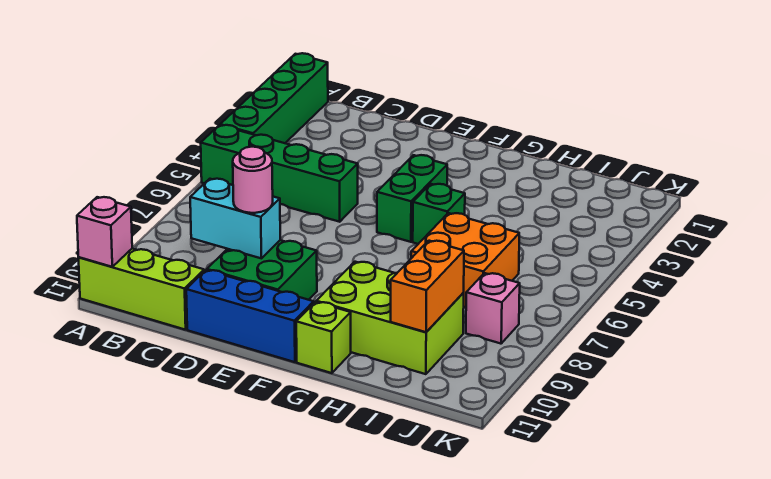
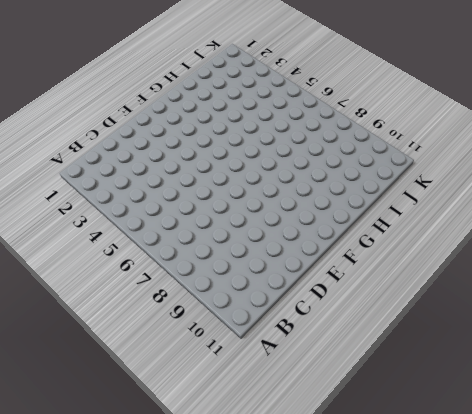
none -> green brick A1:A4 level 1
none -> green brick A5:D5 level 1
none -> lime brick A11:C11 level 1

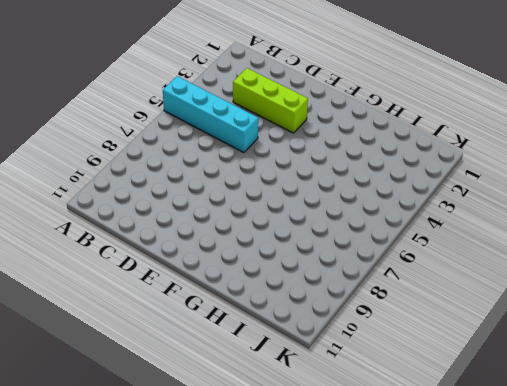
cyan brick A5:D5 level 1 -> green brick A5:D5 level 1
lime brick C3:E3 level 1 -> lime brick A11:C11 level 1
none -> green brick A1:A4 level 1
none -> green brick D9:E10 level 1
none -> blue brick D11:F11 level 1

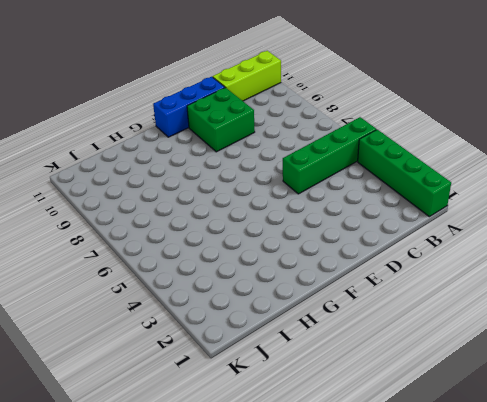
none -> green brick F4:F5 level 1
none -> green brick G5 level 1
none -> lime brick G9:I10 level 1

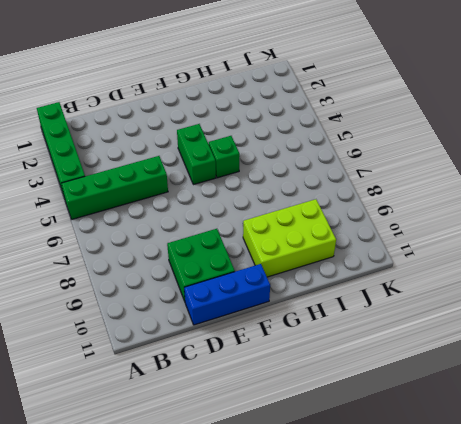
none -> lime brick A11:C11 level 1
none -> lime brick G11 level 1
none -> orange brick H6:I7 level 1

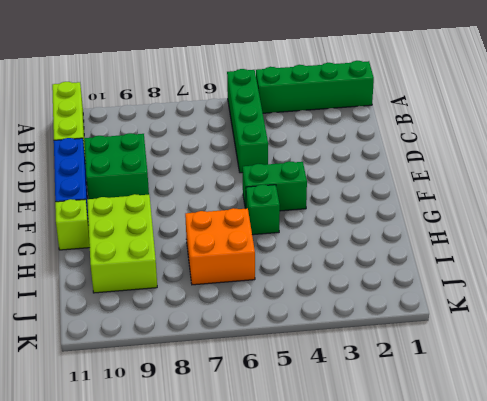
none -> pink brick J8 level 1
none -> pink brick A11 level 2
none -> cyan brick C9:D9 level 2

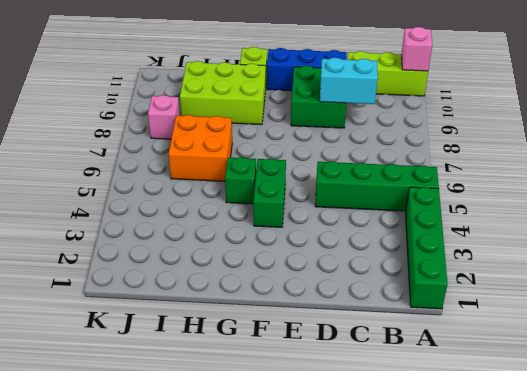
none -> orange brick I9:I10 level 2
none -> pink round brick D9 level 3

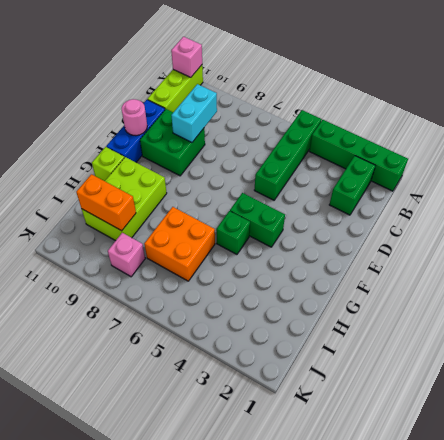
green brick B2:C2 level 1 -> none
pink round brick E11 level 2 -> pink round brick D9 level 3

